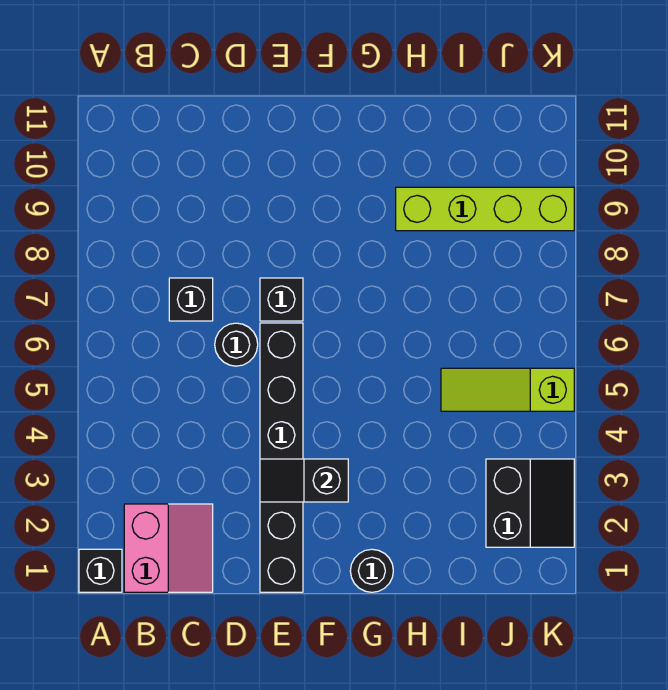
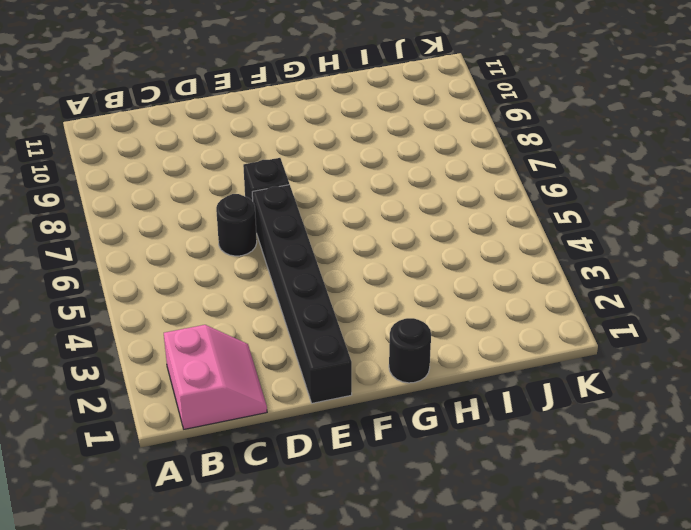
none -> black brick A1 level 1
none -> black brick C7 level 1

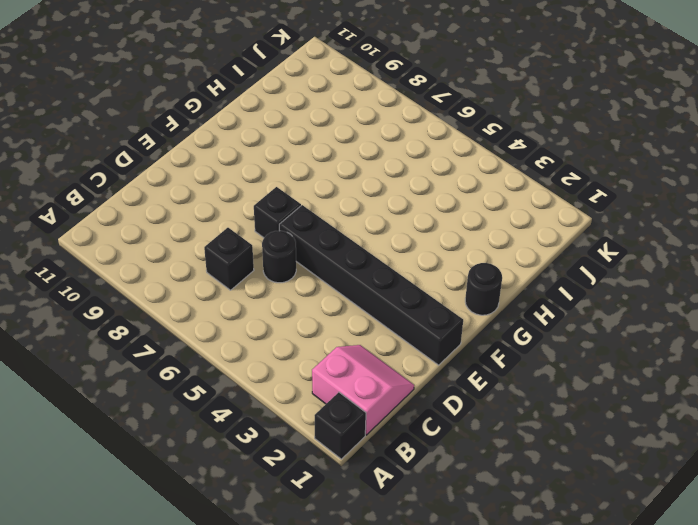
none -> lime brick H9:K9 level 1
none -> lime slope I5:K5 level 1 top K

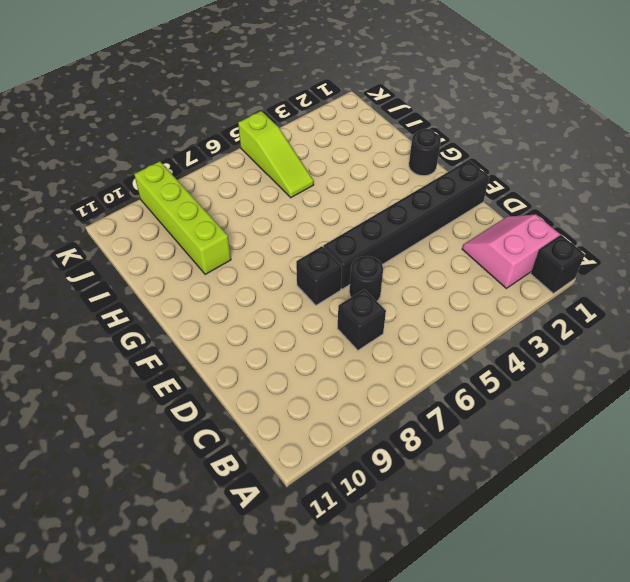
none -> black slope J2:K3 level 1 top J
none -> black slope E3:F3 level 2 top F

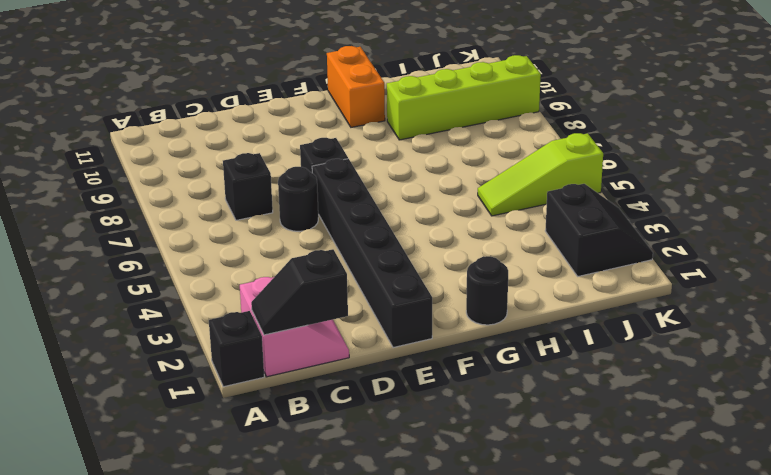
black slope B1:C1 level 2 top C -> black slope E3:F3 level 2 top F
orange brick G10:G11 level 1 -> none

